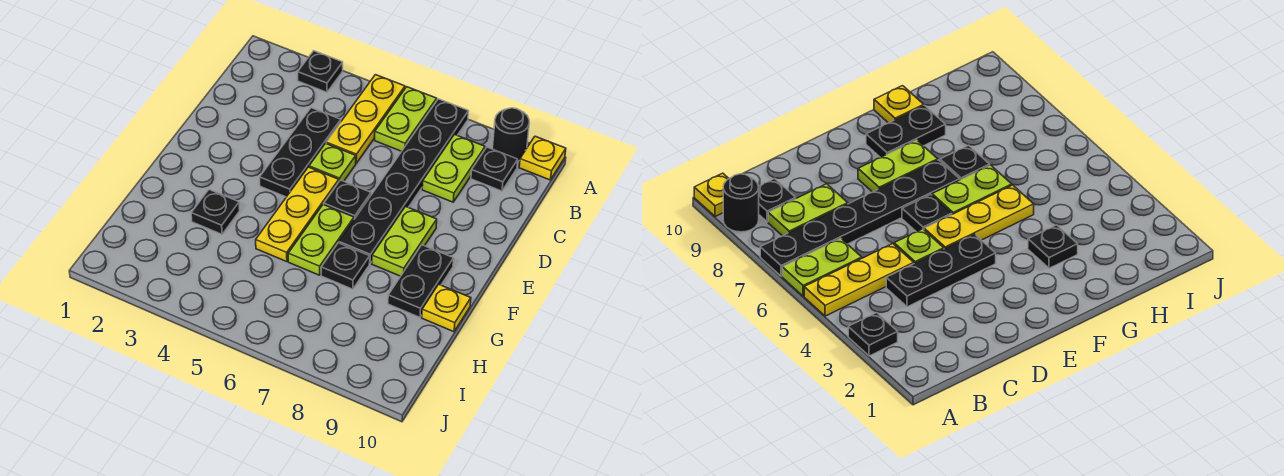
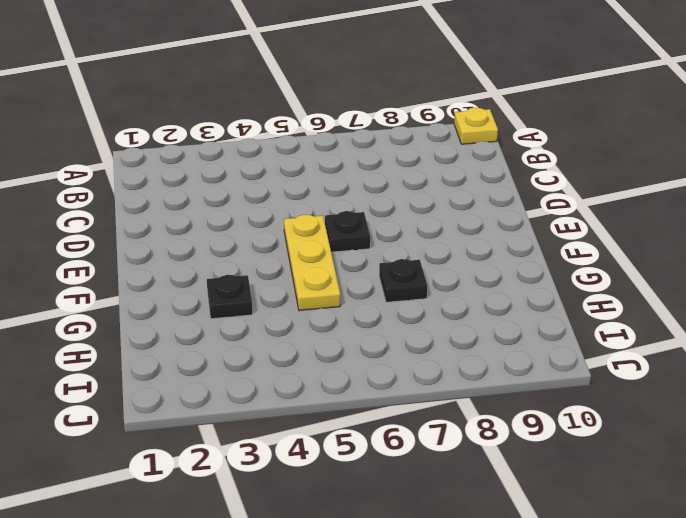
none -> black plate A3 level 1
none -> yellow plate A5:C5 level 1
none -> lime plate A6:B6 level 1

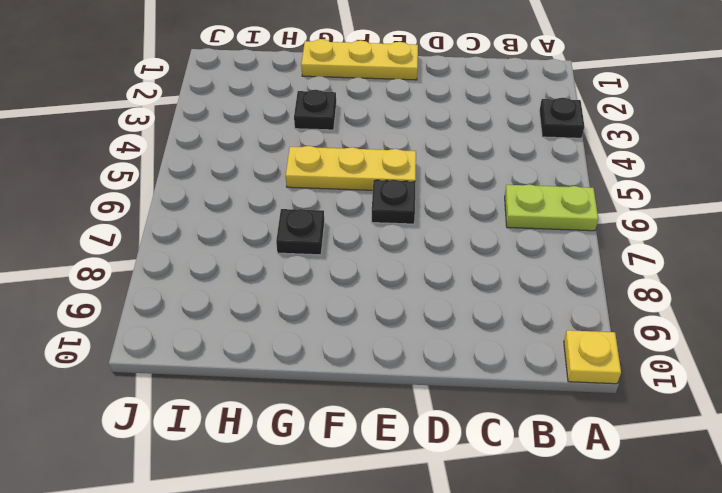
yellow plate E1:G1 level 1 -> yellow plate A5:C5 level 1
none -> black plate A7:F7 level 1
none -> black round brick A9 level 1
none -> lime plate B8:C8 level 1

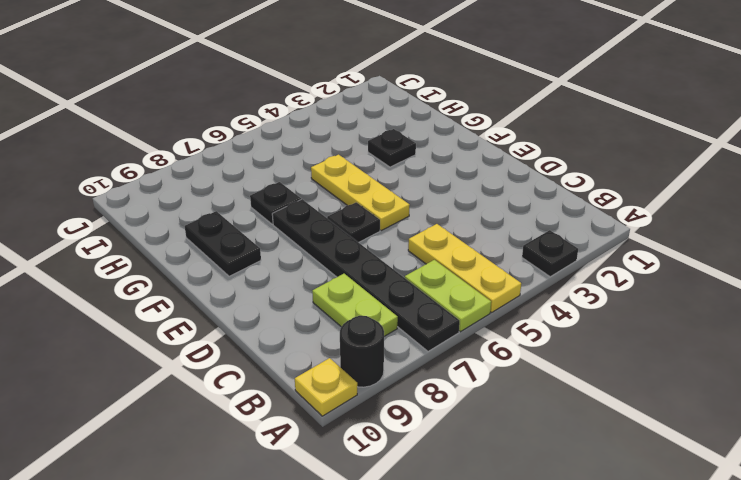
none -> black plate B9 level 1
none -> black plate C4:E4 level 1
none -> lime plate D5 level 1

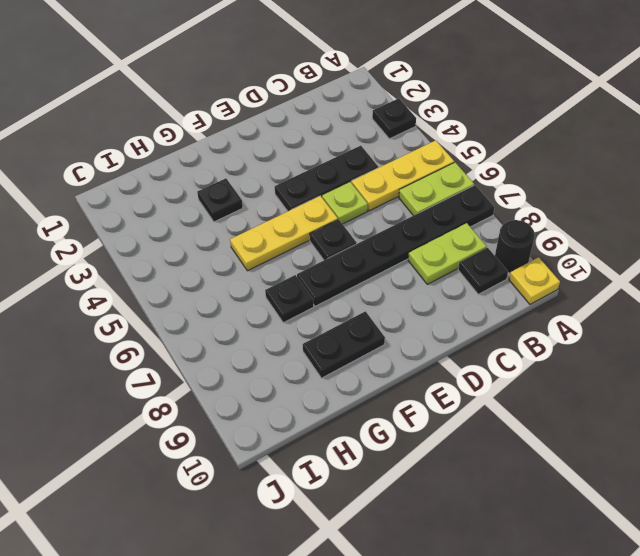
none -> lime plate E8:F8 level 1
none -> lime plate F6:G6 level 1
none -> yellow plate G10 level 1

